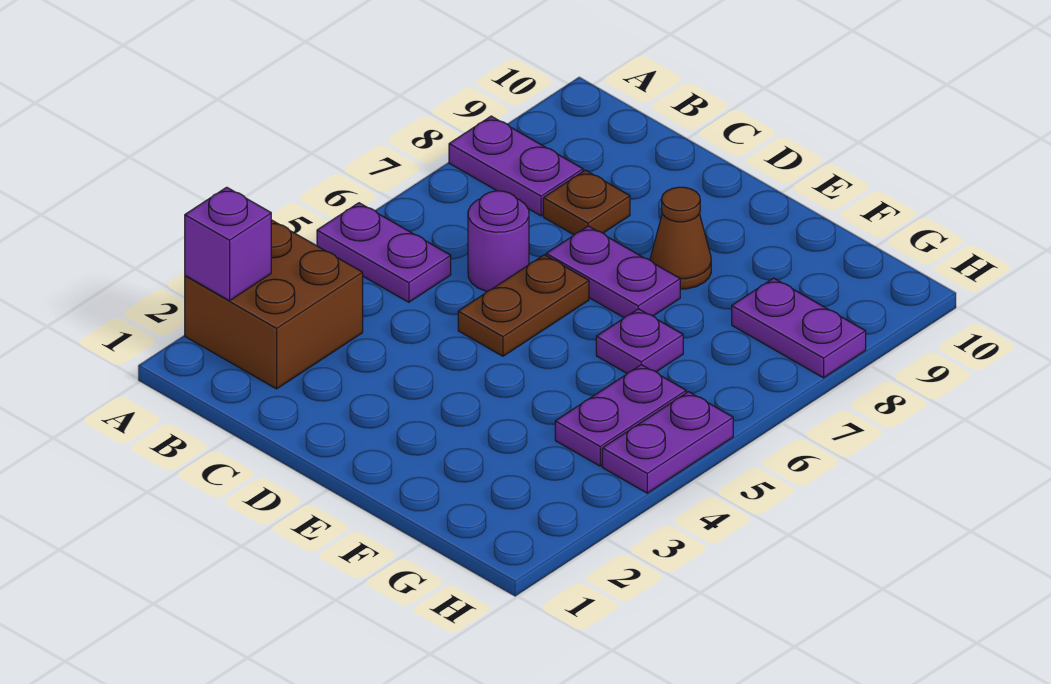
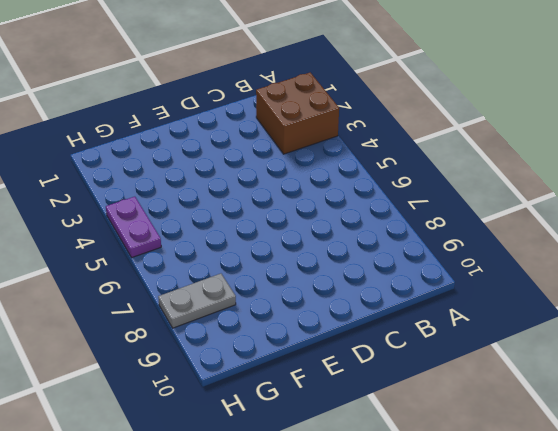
grey plate G8:H8 level 1 -> purple plate G8:H8 level 1
none -> purple plate A5:B5 level 1
none -> purple plate A8:B8 level 1
none -> purple round brick C6 level 1

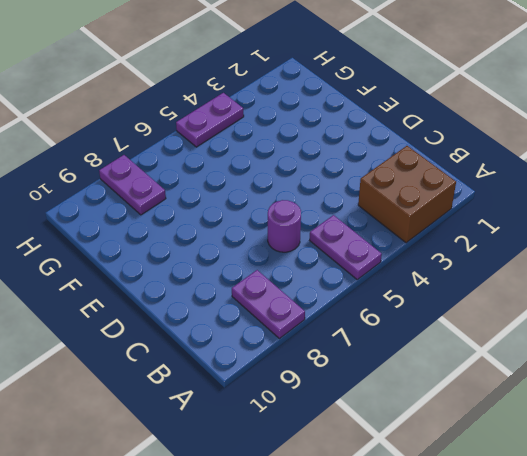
none -> brown plate C8 level 1
none -> brown plate D5:D6 level 1
none -> purple plate D7:E7 level 1

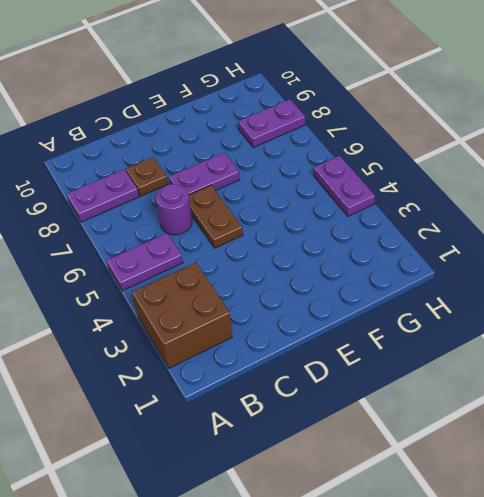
none -> brown cone E8 level 1
none -> purple plate F6 level 1
none -> purple plate G4:G5 level 1

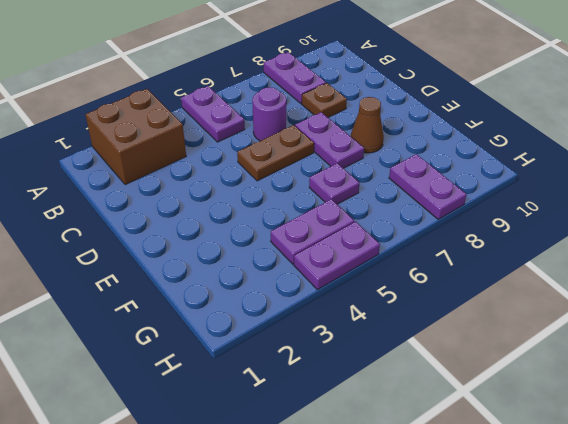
none -> purple brick A2 level 2

